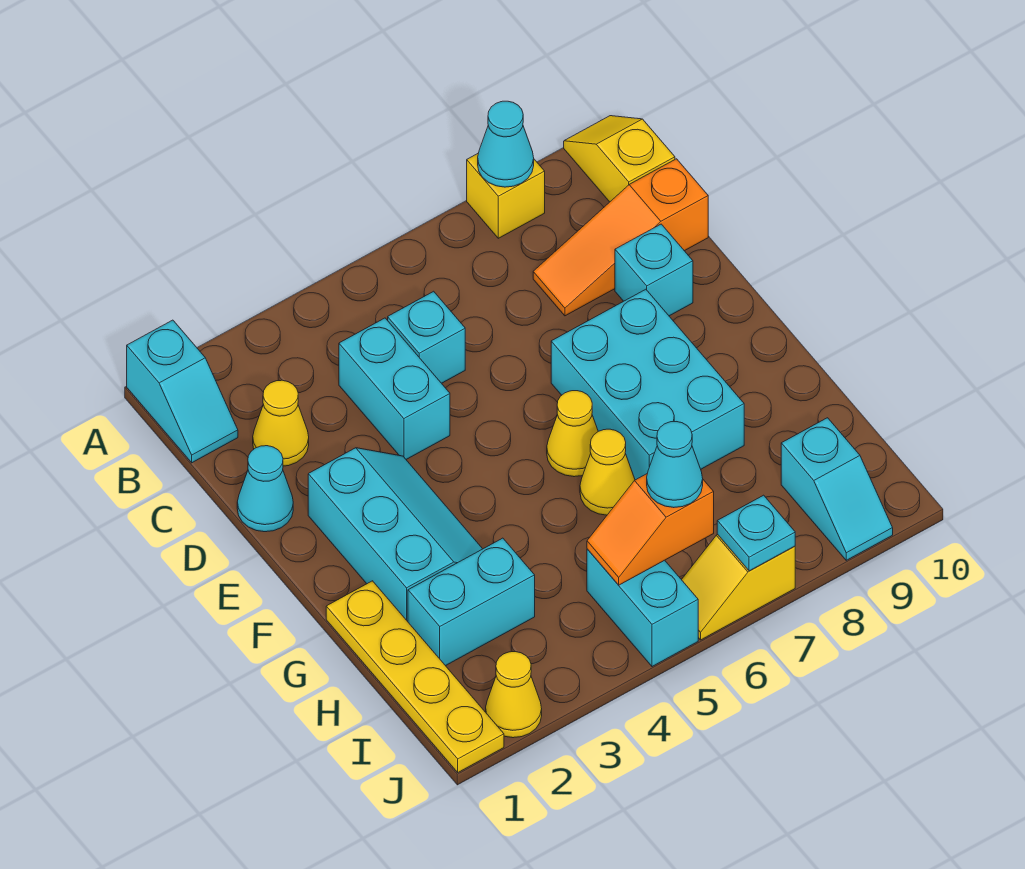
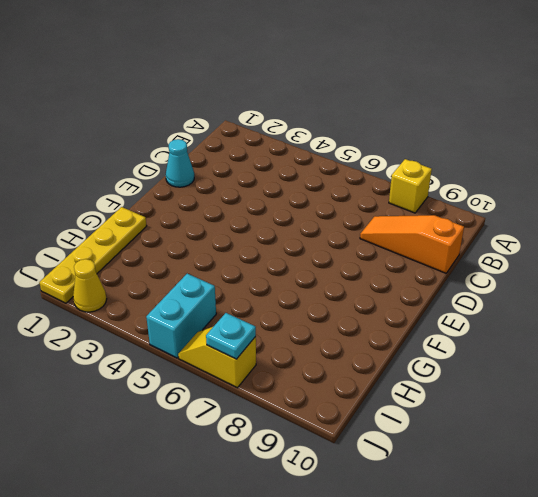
none -> cyan slope A1:B1 level 1 top A
none -> yellow slope A10:B10 level 1 top B
none -> yellow cone C2 level 1

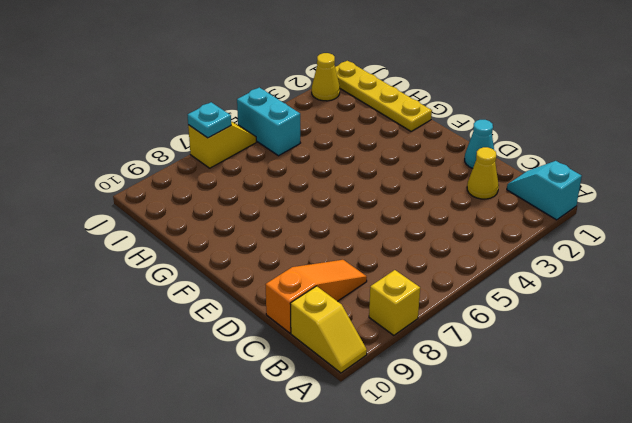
none -> cyan brick C4:D4 level 1
none -> cyan brick C5 level 1
none -> cyan brick D9 level 1

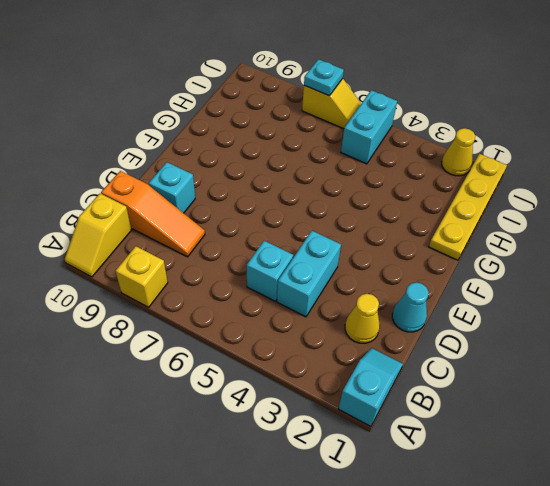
none -> cyan slope E2:G3 level 1 top 2
none -> cyan brick E7:G8 level 1
none -> yellow cone F6 level 1

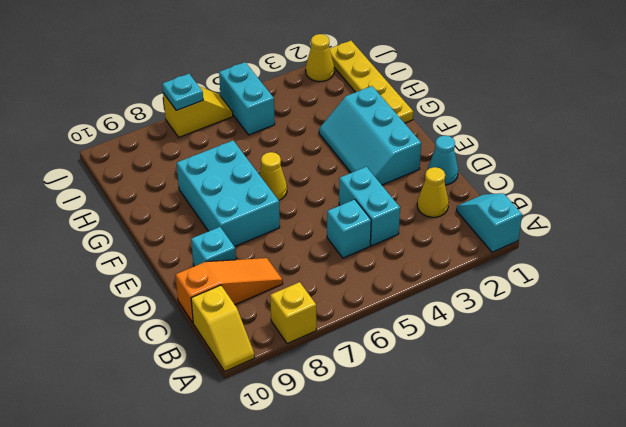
none -> yellow cone G6 level 1
none -> cyan brick H2:H3 level 1
none -> cyan slope I9:J9 level 1 top I

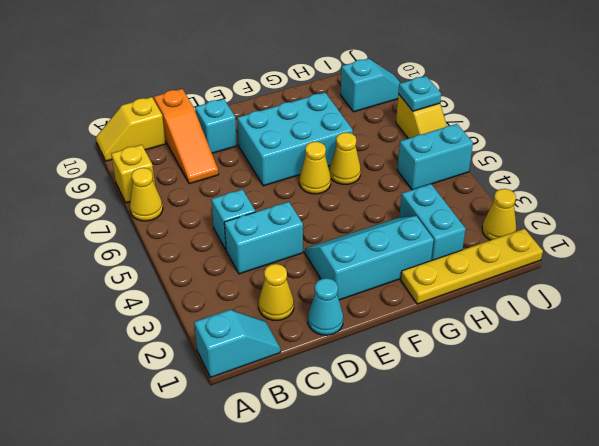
yellow cone A7 level 1 -> none
none -> cyan cone A8 level 2
none -> orange slope I5:I6 level 2 top 6
none -> cyan cone I6 level 3

